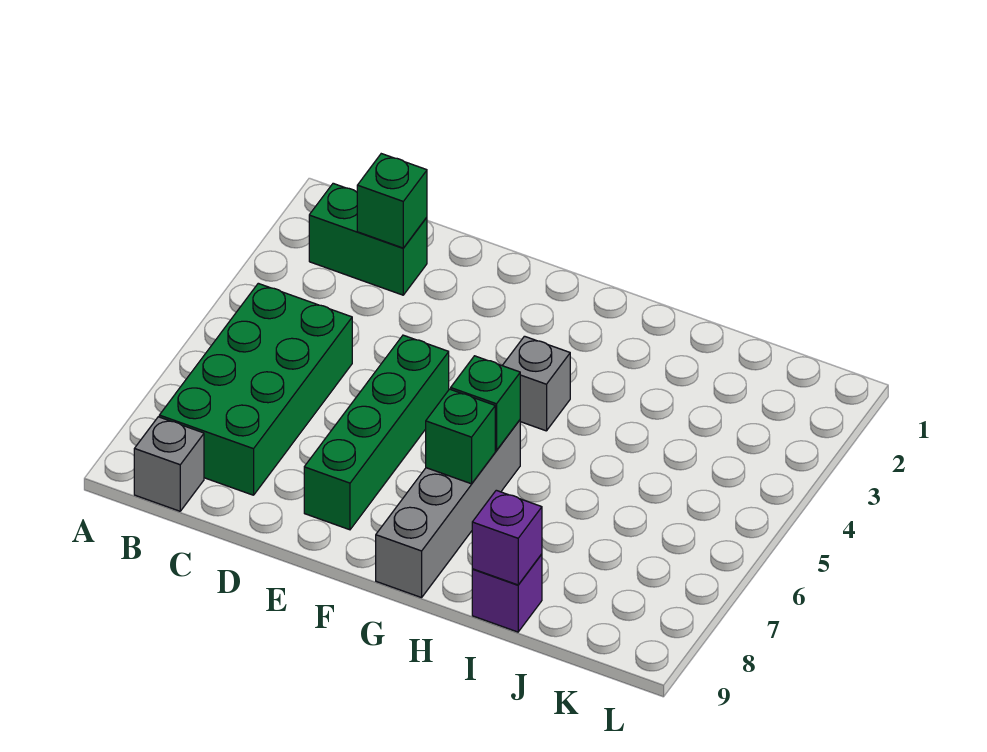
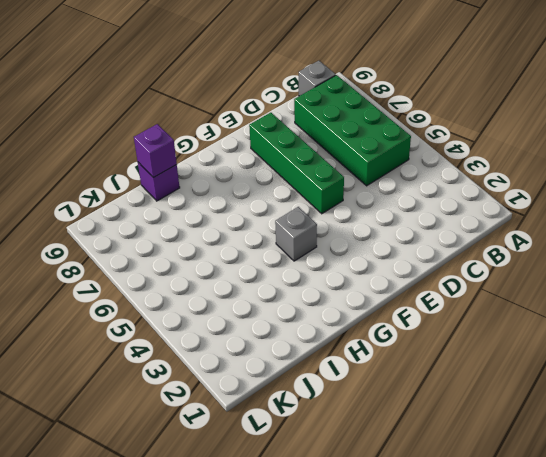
none -> green brick B2:C2 level 1
none -> grey brick G6:G9 level 1

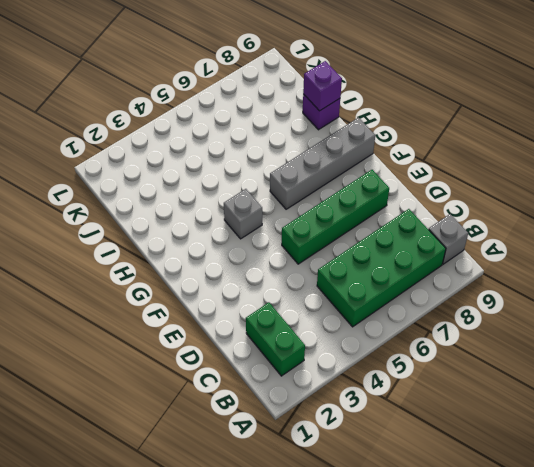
none -> green brick C2 level 2
none -> green brick G6 level 2

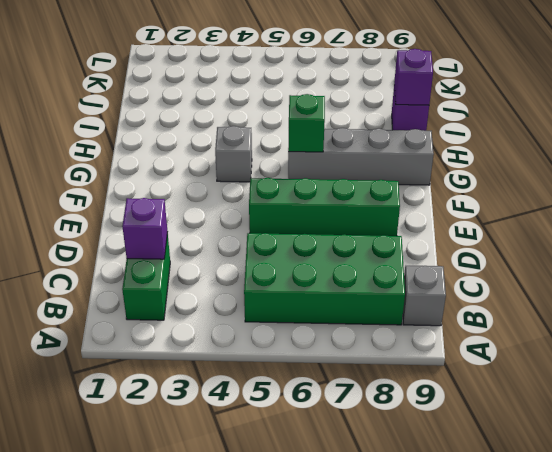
purple brick C2 level 2 -> green brick C2 level 2
none -> green brick G7 level 2

